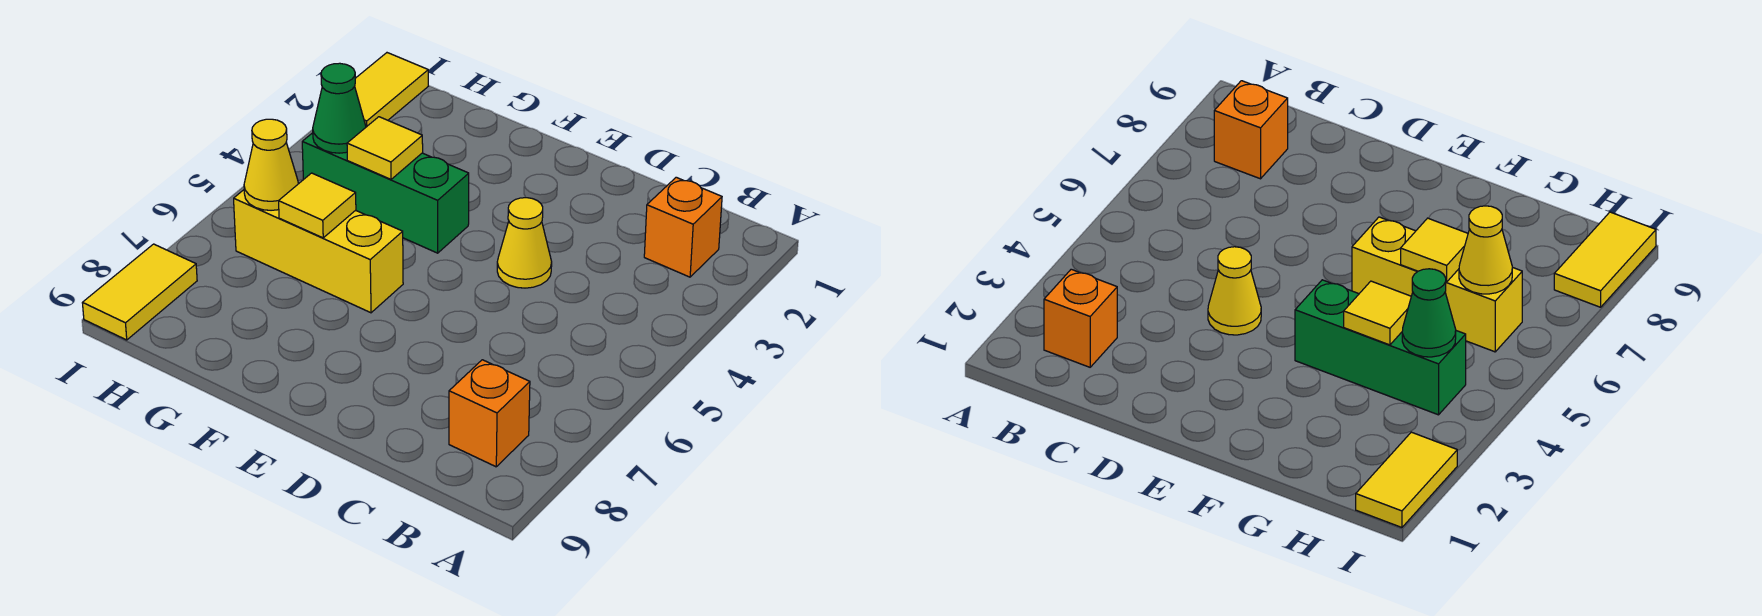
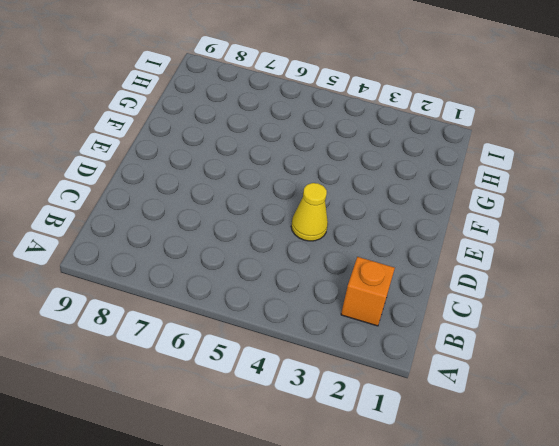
none -> orange brick B8 level 1
none -> green brick F4:H4 level 1

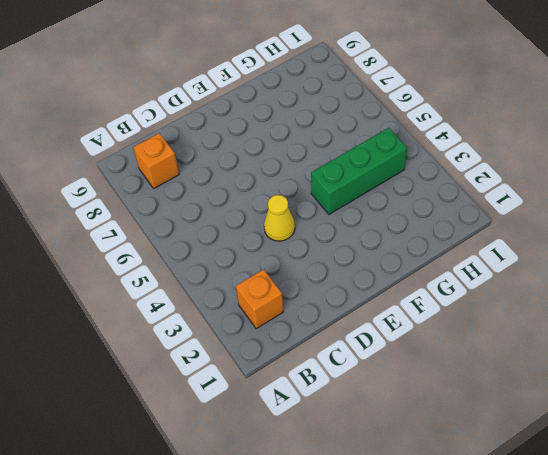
none -> yellow brick F6:H6 level 1
none -> yellow tile I1:I2 level 1

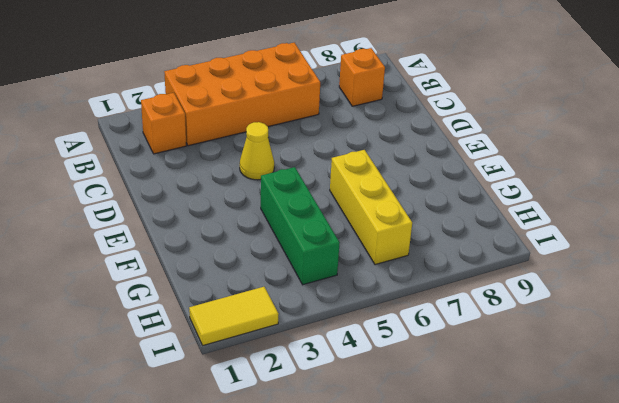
orange brick A3:B6 level 1 -> none
none -> yellow tile I8:I9 level 1
none -> yellow tile G4 level 2

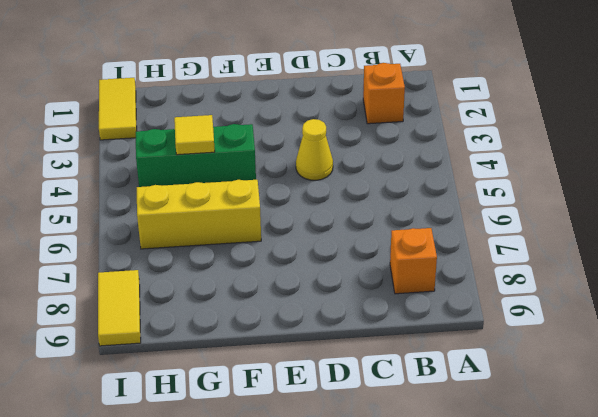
none -> yellow tile G6 level 2
none -> green cone H4 level 2

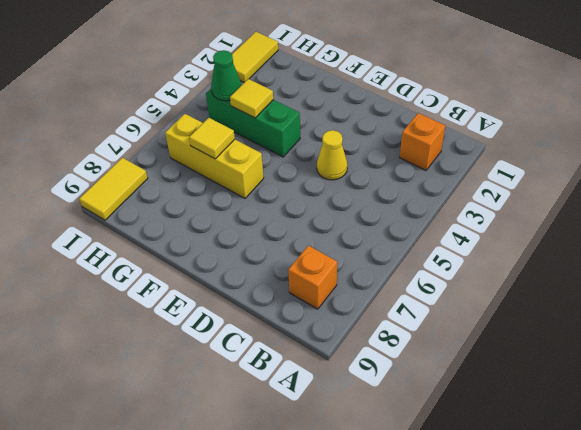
none -> yellow cone H6 level 2

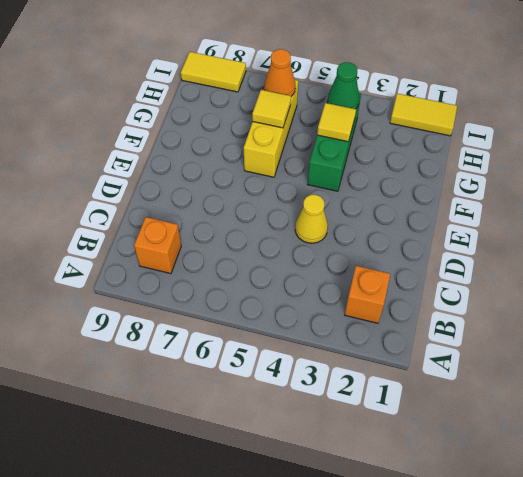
orange cone H6 level 2 -> yellow cone H6 level 2

